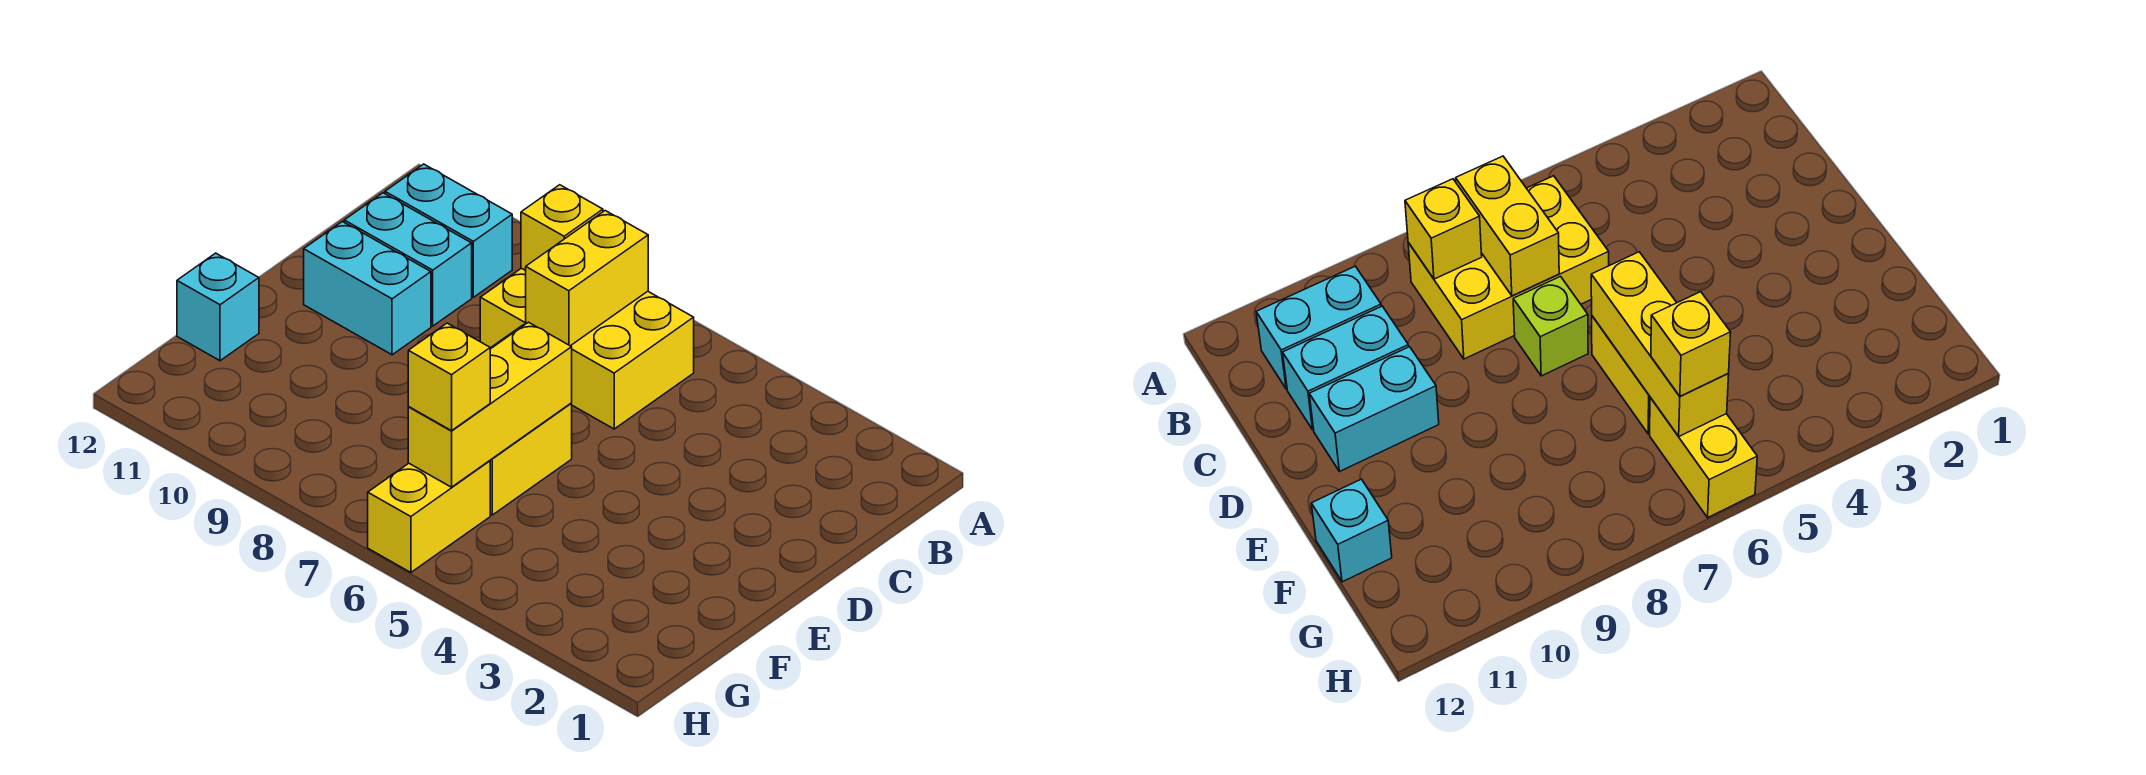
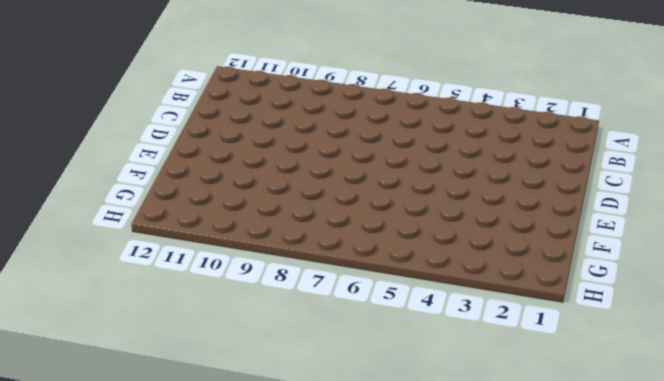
none -> yellow brick B6:C8 level 1
none -> cyan brick B10:B11 level 1
none -> cyan brick C10:C11 level 1

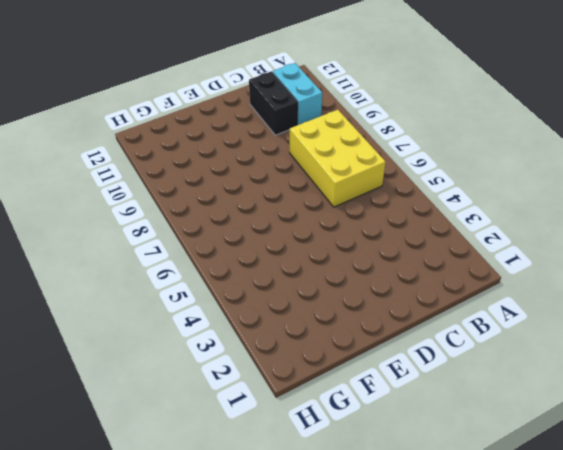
black brick C10:C11 level 1 -> cyan brick C10:C11 level 1
none -> lime brick D7 level 1
none -> cyan brick D10:D11 level 1
none -> yellow brick E6:F6 level 1

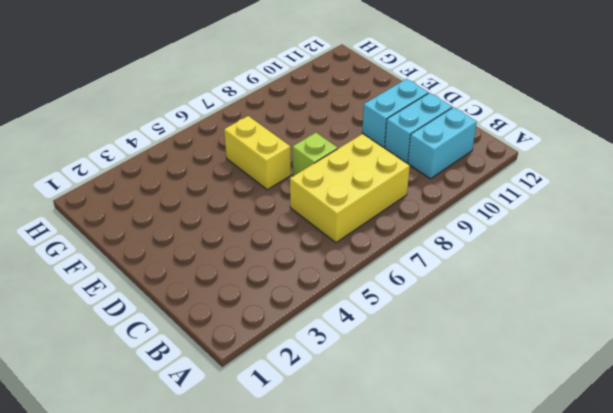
none -> cyan brick F12 level 1
none -> yellow brick G6:H6 level 1
none -> yellow brick B7:C7 level 2

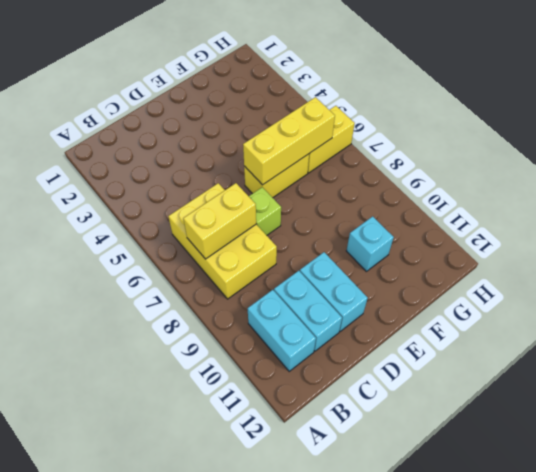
cyan brick F10 level 1 -> cyan brick F12 level 1
none -> yellow brick B8 level 2
none -> yellow brick G6 level 3

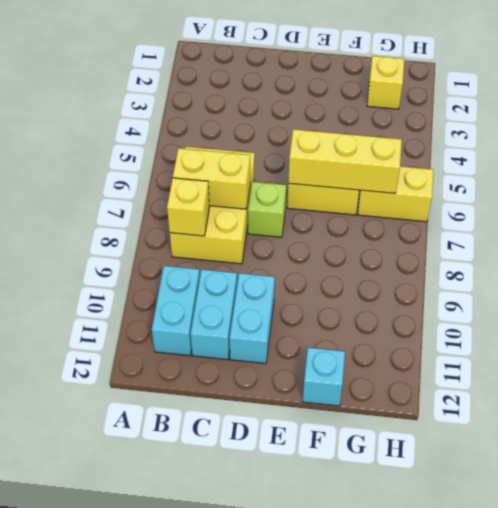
yellow brick G2 level 1 -> yellow brick G6 level 3

